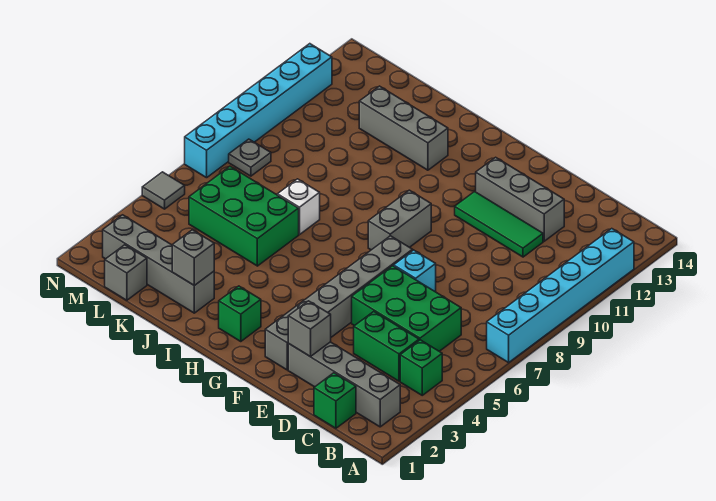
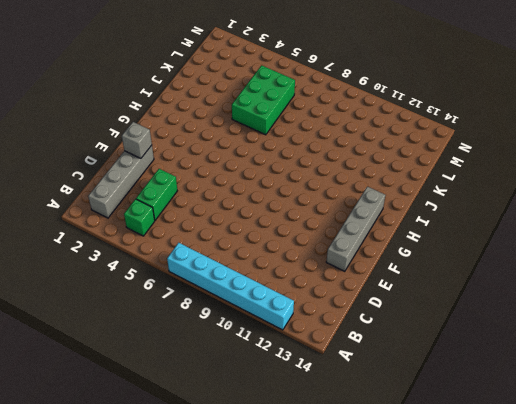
grey brick E13:H13 level 1 -> grey brick J2:M2 level 1
none -> green brick C1 level 1
none -> green brick C5:E6 level 1
none -> green tile D11:F11 level 1

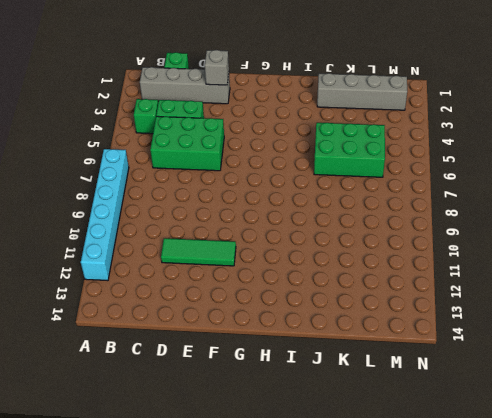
none -> grey brick D12:F12 level 1
none -> cyan brick E7 level 1
none -> grey brick F2:F7 level 1

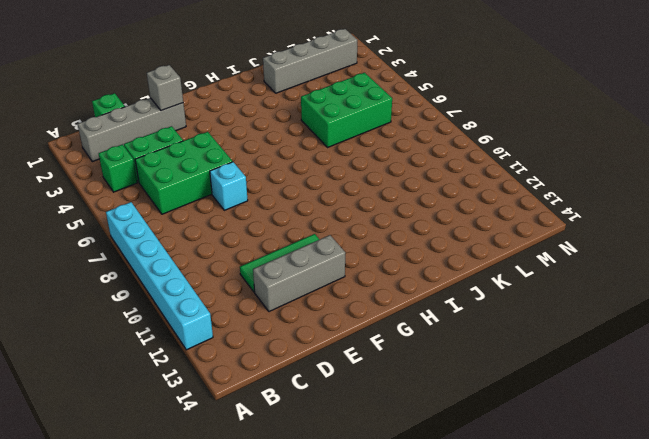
none -> grey brick F2:F7 level 1
none -> grey brick G8:G9 level 1
none -> green brick H2 level 1

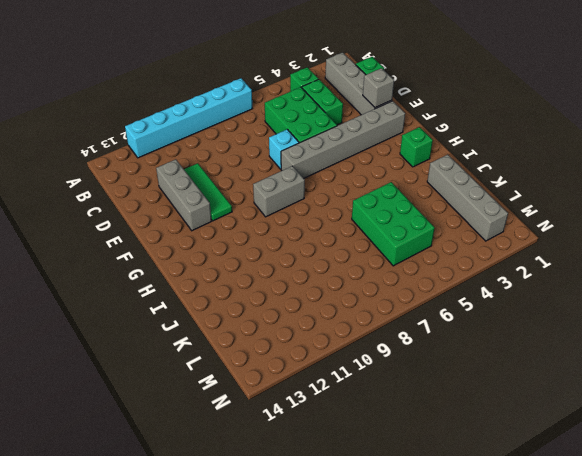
none -> grey brick I12:K12 level 1
none -> white brick J7 level 1
none -> grey brick L1 level 1

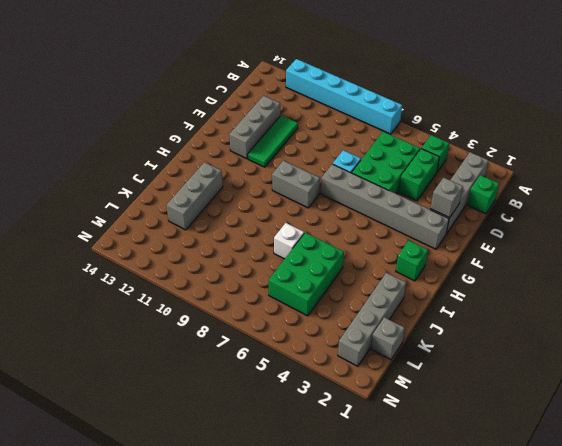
none -> grey plate M8 level 1
none -> grey tile N5 level 1
none -> cyan brick N7:N12 level 1

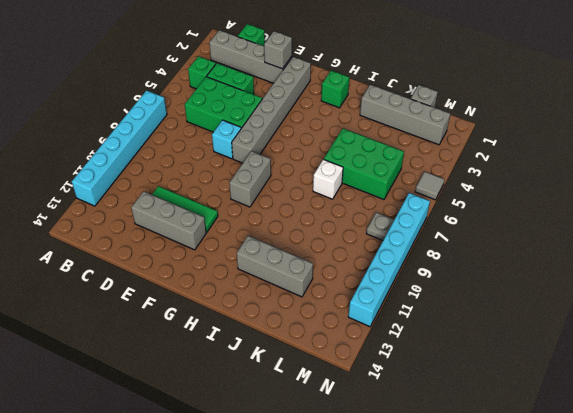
none -> grey brick J2 level 2

